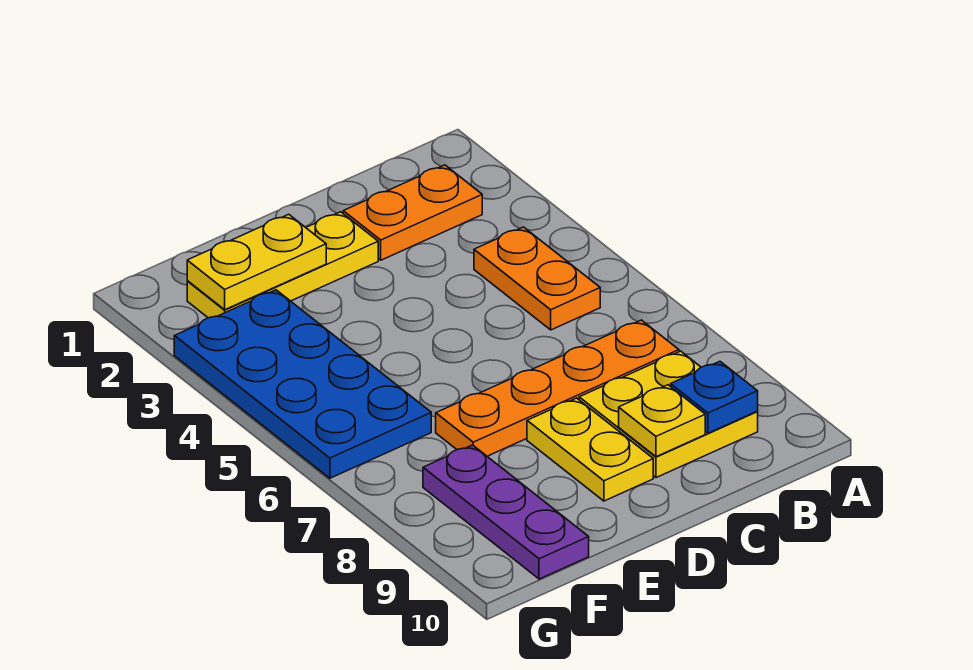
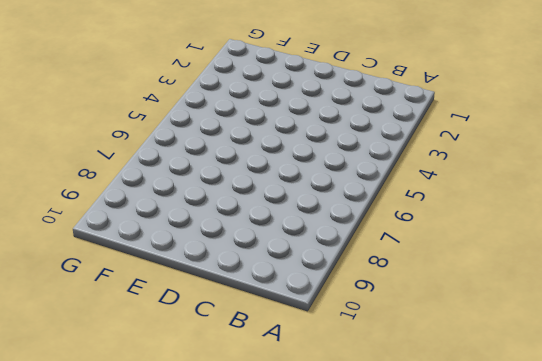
none -> orange plate B2:C2 level 1
none -> orange plate B4:B5 level 1

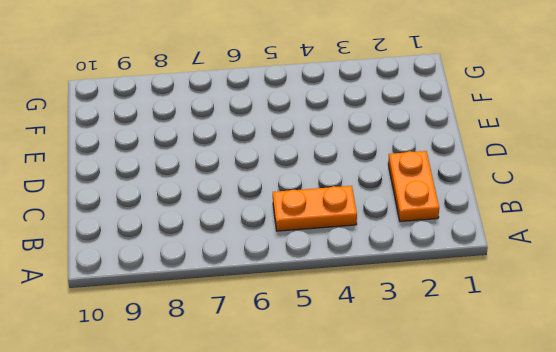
none -> orange plate B7:E7 level 1
none -> yellow plate B8:C9 level 1

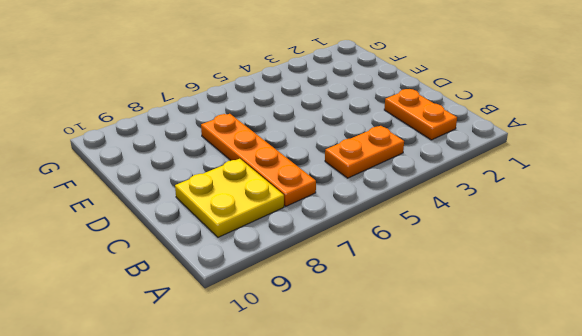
none -> yellow plate D2:F2 level 1
none -> yellow plate D8:D9 level 1

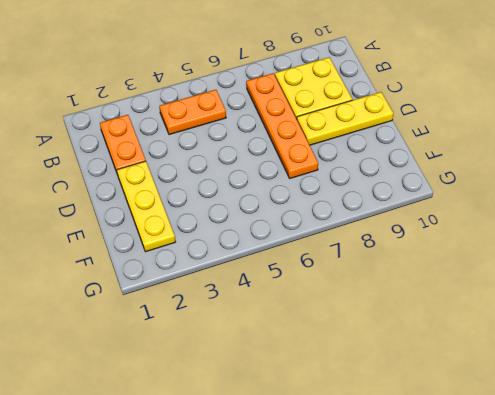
yellow plate D8:D10 level 1 -> yellow plate D8:D9 level 1
none -> blue plate F3:G6 level 1
none -> purple plate F8:F10 level 1

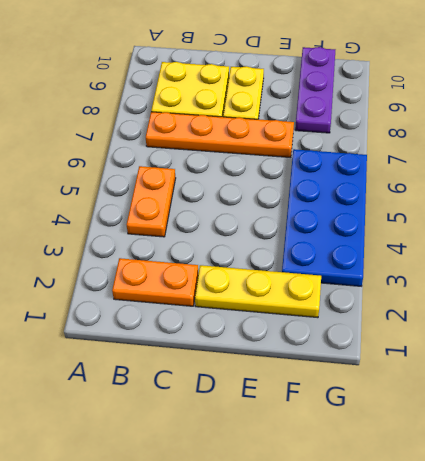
none -> blue plate B9 level 2
none -> yellow plate C9 level 2

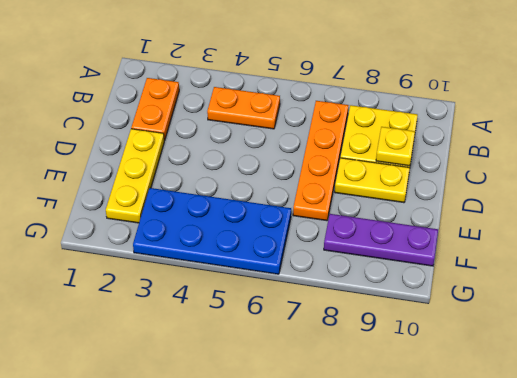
none -> blue plate B9 level 2
none -> yellow plate E2:F2 level 2

